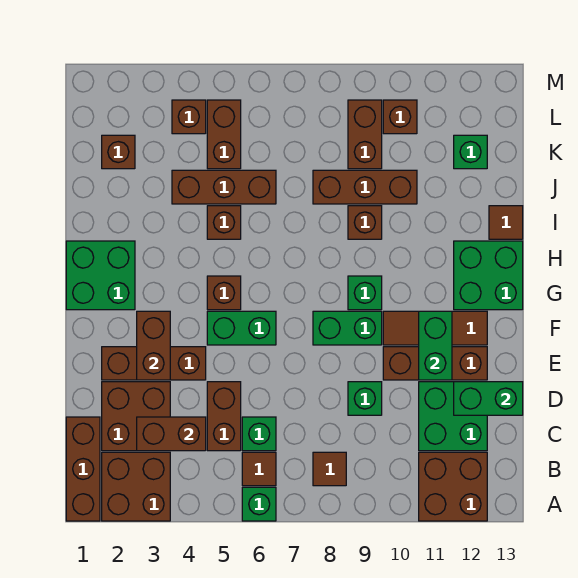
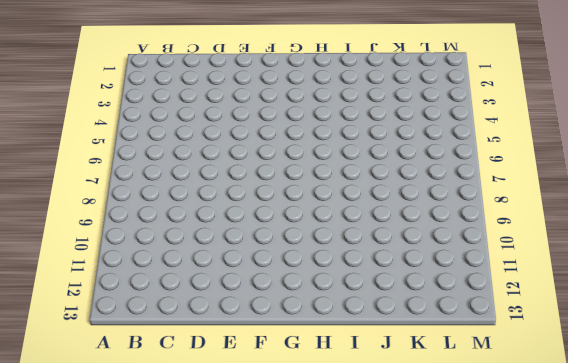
none -> brown brick A1:C1 level 1
none -> brown brick A2:B3 level 1
none -> green brick A6 level 1
none -> brown brick A11:B12 level 1

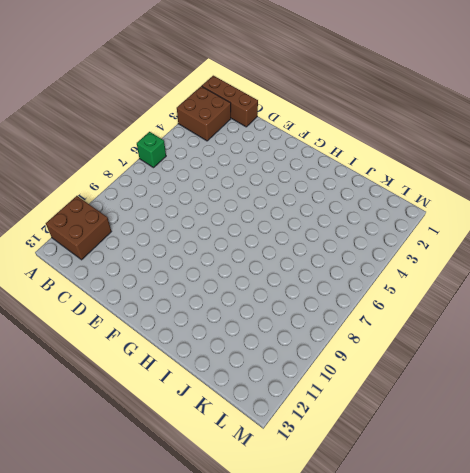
none -> brown tile B6 level 1
none -> brown tile B8 level 1
none -> brown brick C2:D3 level 1
none -> brown brick C5:D5 level 1

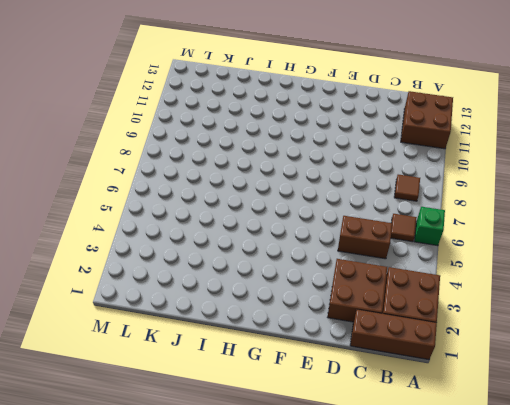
none -> green brick C6 level 1
none -> green brick C11:D12 level 1
none -> green brick D9 level 1
none -> brown brick E2:E4 level 1

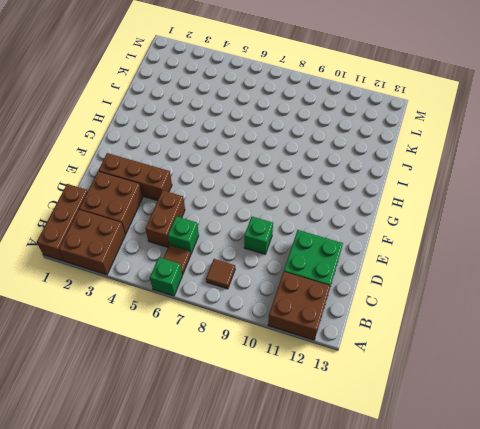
none -> brown brick E10:E12 level 1
none -> green brick F5:F6 level 1
none -> green brick F8:F9 level 1
none -> brown tile F10:F12 level 1

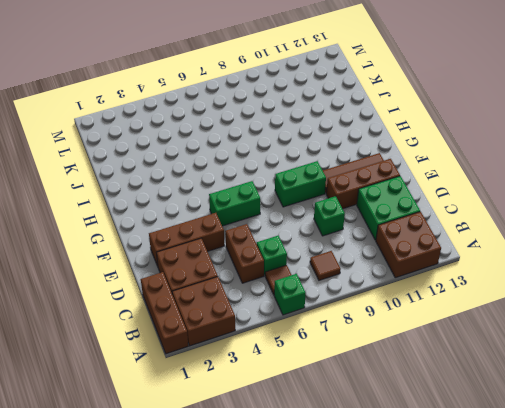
none -> green brick G1:H2 level 1
none -> brown brick G5 level 1
none -> green brick G9 level 1
none -> green brick G12:H13 level 1

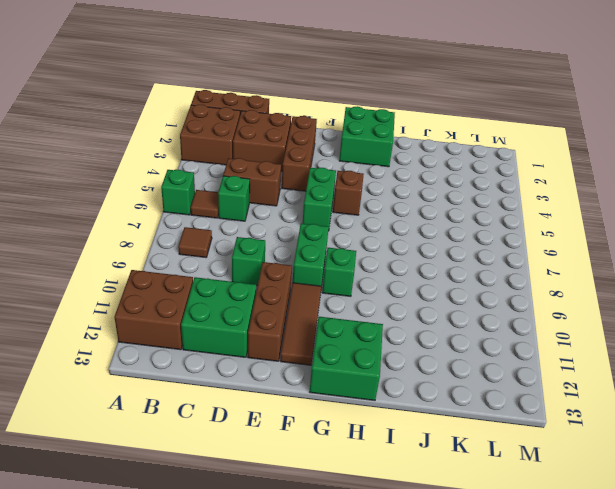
none -> brown brick I5 level 1
none -> brown brick I9 level 1
none -> brown tile I13 level 1
none -> brown brick J4:J6 level 1

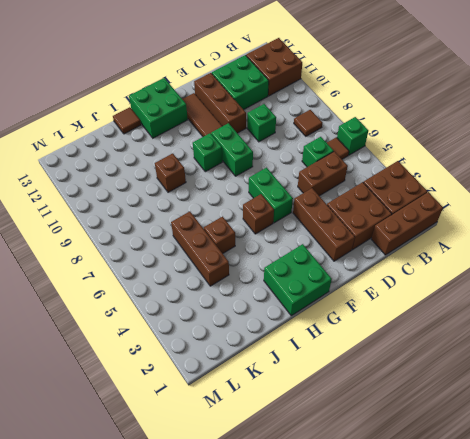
none -> brown brick J8:J10 level 1
none -> brown brick K2 level 1
none -> brown brick K5:L5 level 1
none -> brown brick K9:L9 level 1

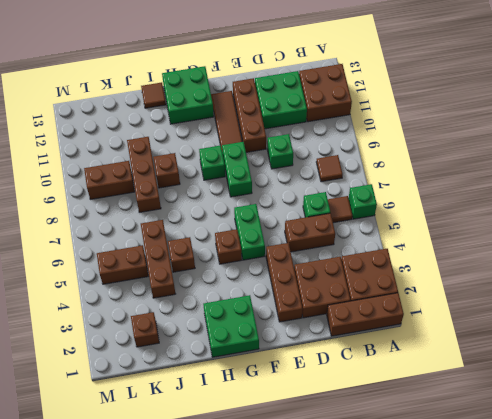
none -> green brick K12 level 1
none -> brown brick L4 level 1
none -> brown brick L10 level 1
none -> brown brick C3:C4 level 2

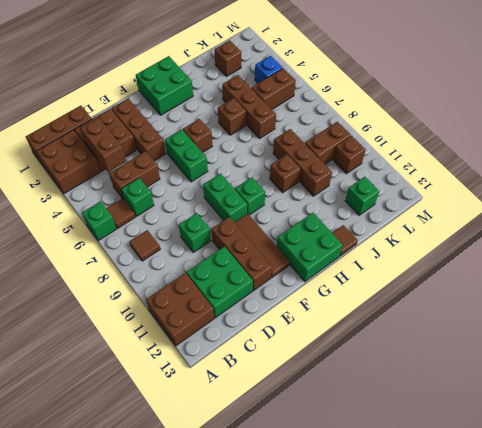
blue brick L4 level 1 -> brown brick L4 level 1
none -> green brick D12:D13 level 2
none -> brown brick E3:F3 level 2
none -> green brick E11:F11 level 2

